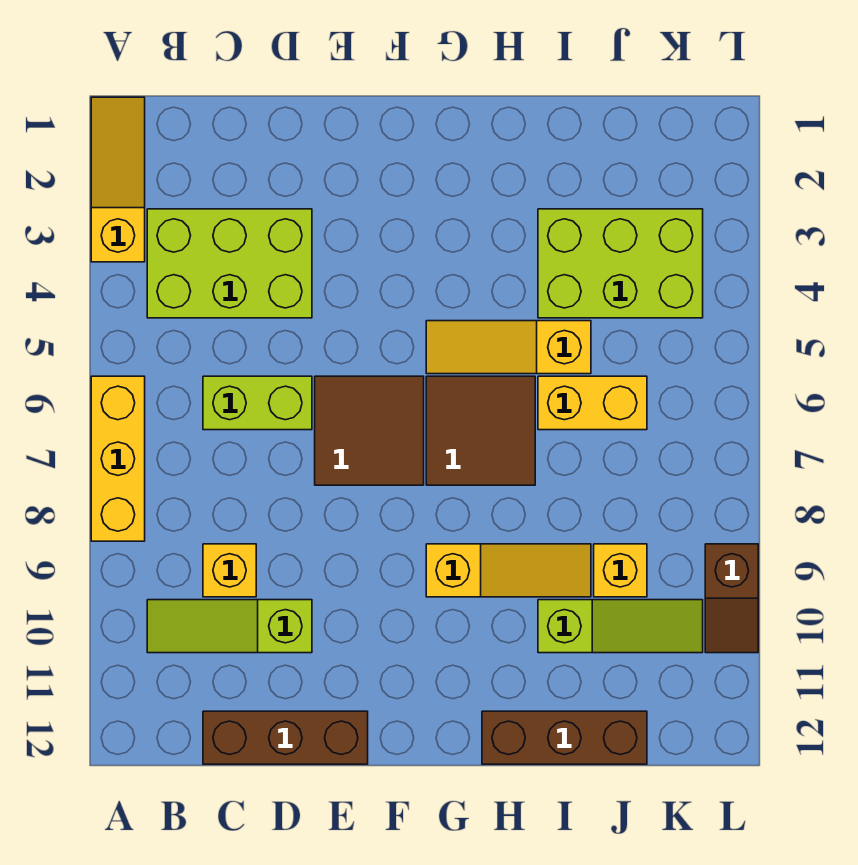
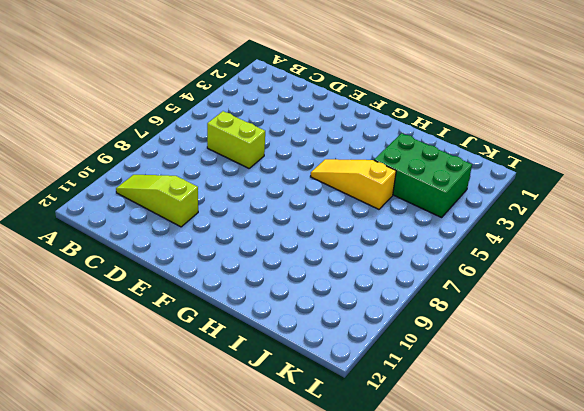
green brick I3:K4 level 1 -> lime brick I3:K4 level 1
none -> yellow slope A1:A3 level 1 top 3
none -> yellow brick A6:A8 level 1
none -> lime brick B3:D4 level 1

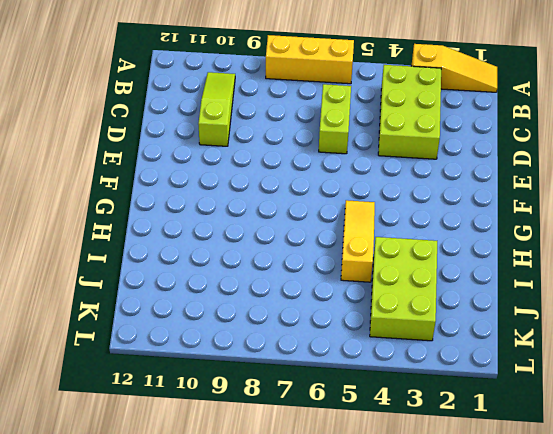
none -> yellow brick C9 level 1
none -> brown brick C12:E12 level 1
none -> brown tile E6:F7 level 1

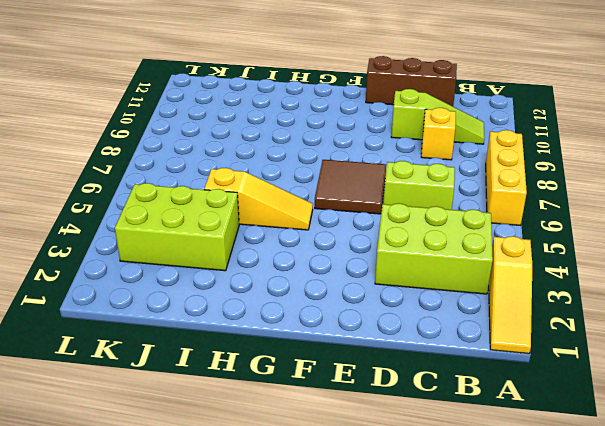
none -> brown tile G6:H7 level 1
none -> yellow slope G9:I9 level 1 top G
none -> brown brick H12:J12 level 1

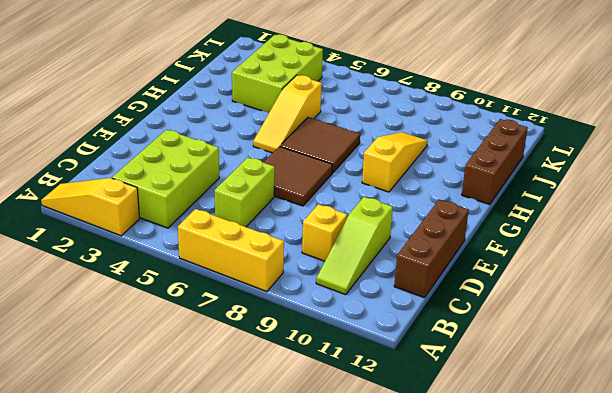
none -> yellow brick I6:J6 level 1
none -> lime slope I10:K10 level 1 top I
none -> yellow brick J9 level 1

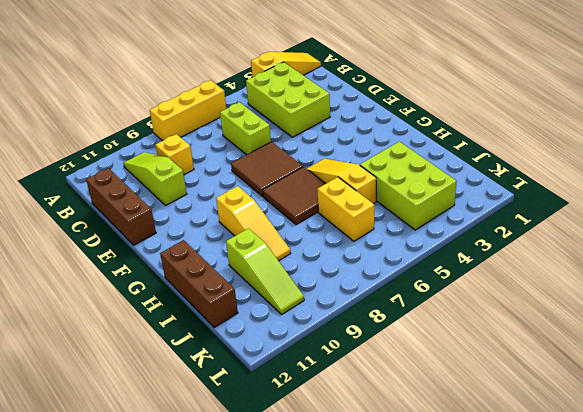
none -> yellow brick J9 level 1
none -> brown slope L9:L10 level 1 top 9

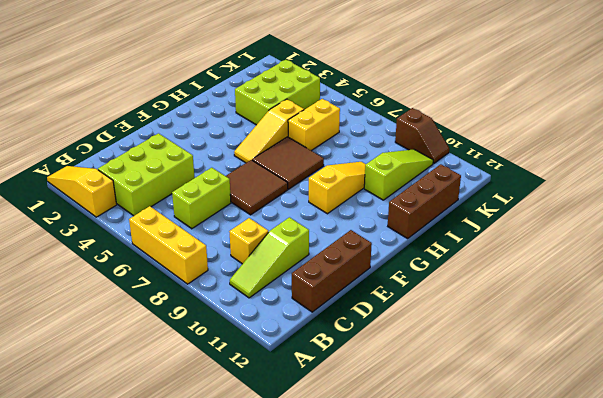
none -> yellow brick J9 level 1

